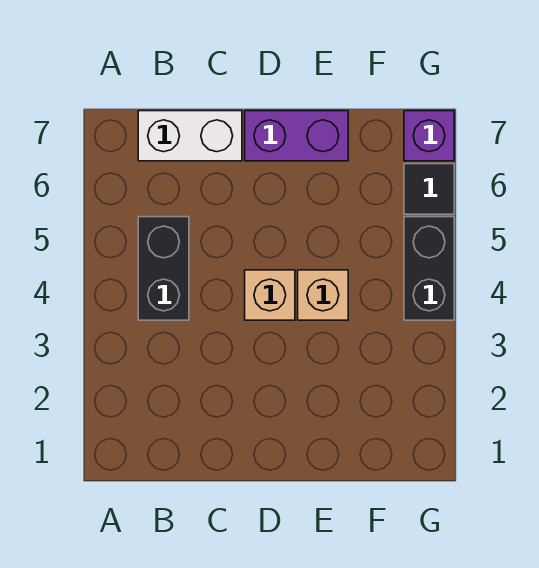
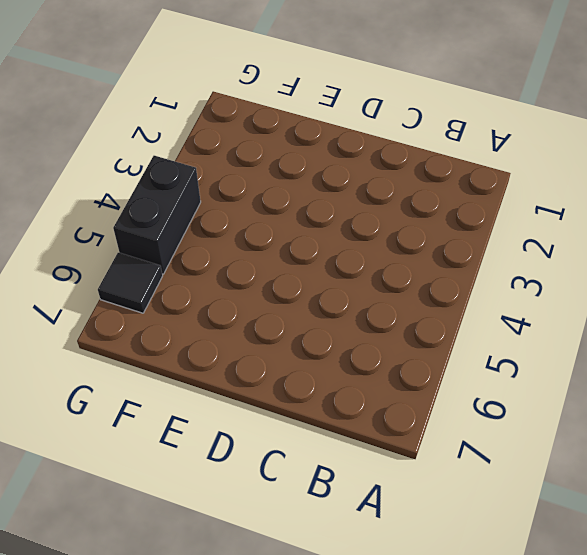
none -> black brick B4:B5 level 1
none -> white brick B7:C7 level 1

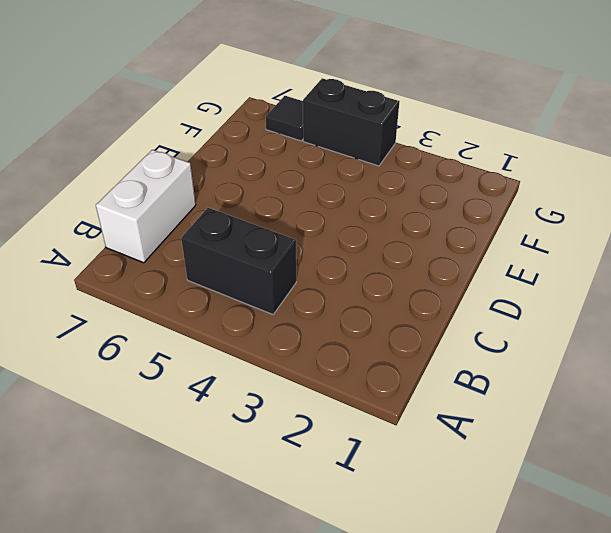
none -> tan brick D4 level 1
none -> purple brick D7:E7 level 1

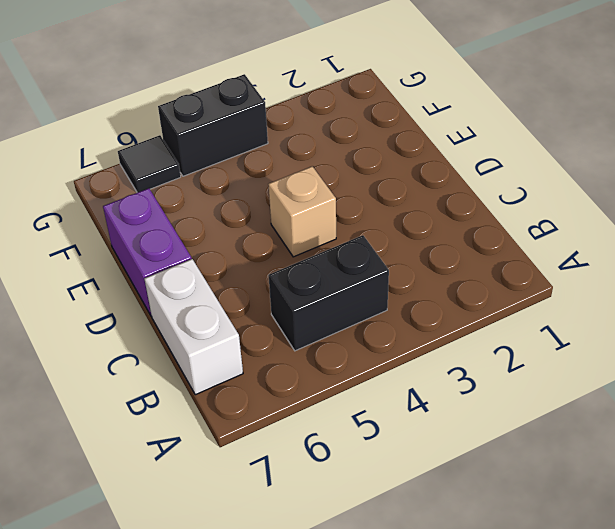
none -> tan brick E4 level 1
none -> purple brick G7 level 1

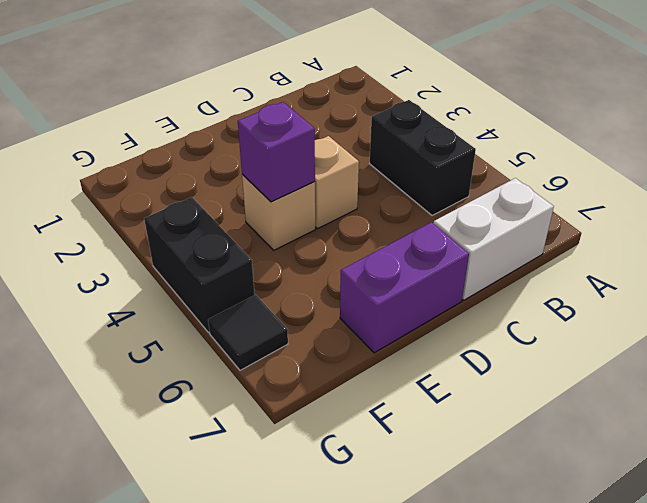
purple brick E4 level 2 -> purple brick G7 level 1

